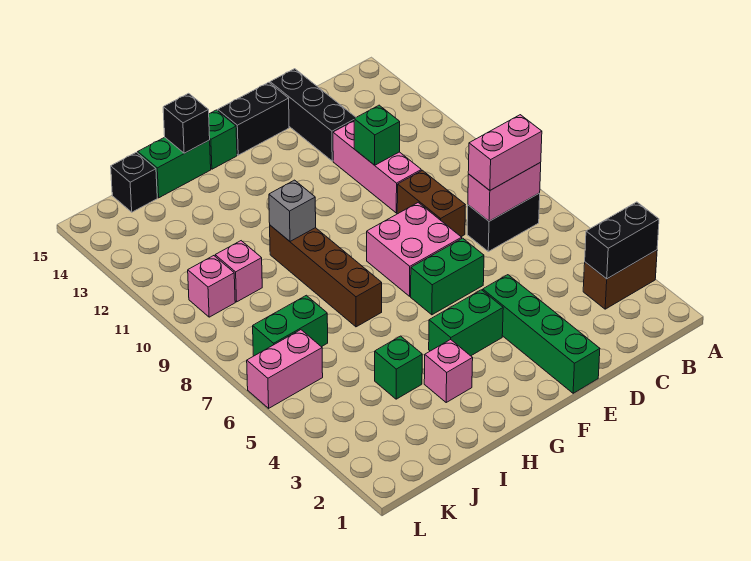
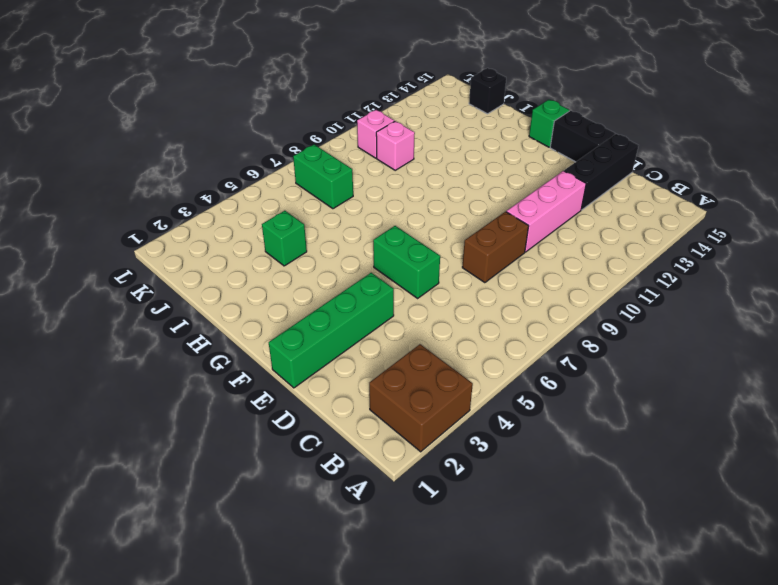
brown brick A2:B3 level 1 -> brown brick A3:B3 level 1
none -> black brick B7:C7 level 1
none -> pink brick E7:F8 level 1
none -> green brick F4:G4 level 1

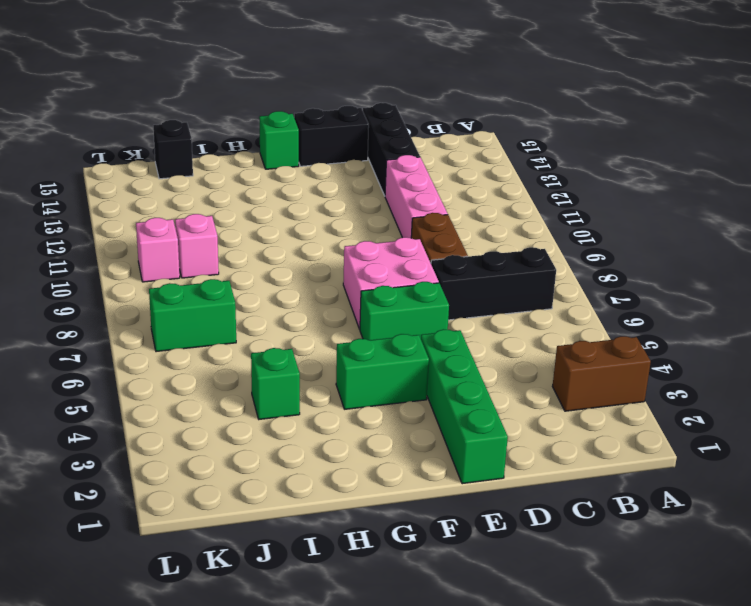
black brick B7:D7 level 1 -> black brick B7:C7 level 1
none -> pink brick H3 level 1
none -> brown brick H7:H10 level 1
none -> green brick H15:I15 level 1

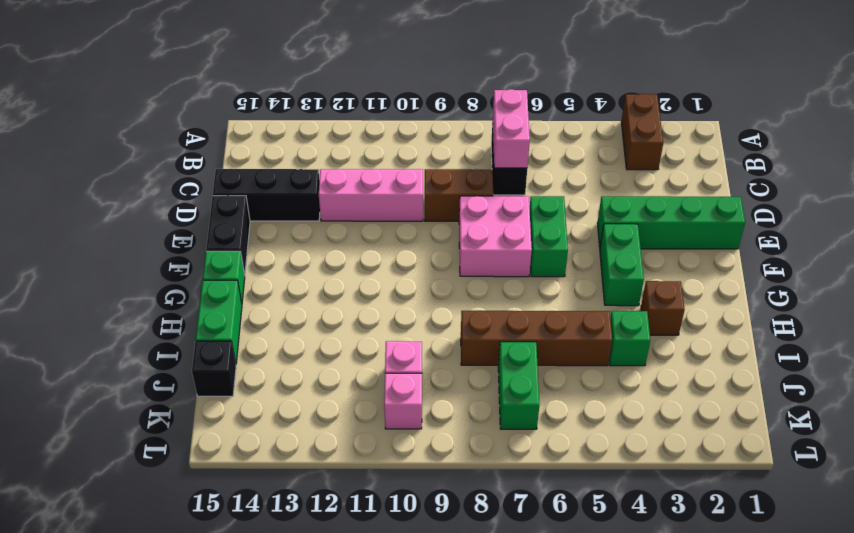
brown brick H3 level 1 -> pink brick H3 level 1
brown brick I5:I8 level 1 -> brown brick H7:H10 level 1
none -> pink brick K6:L6 level 1
none -> black brick A3:B3 level 2
none -> green brick D11 level 2

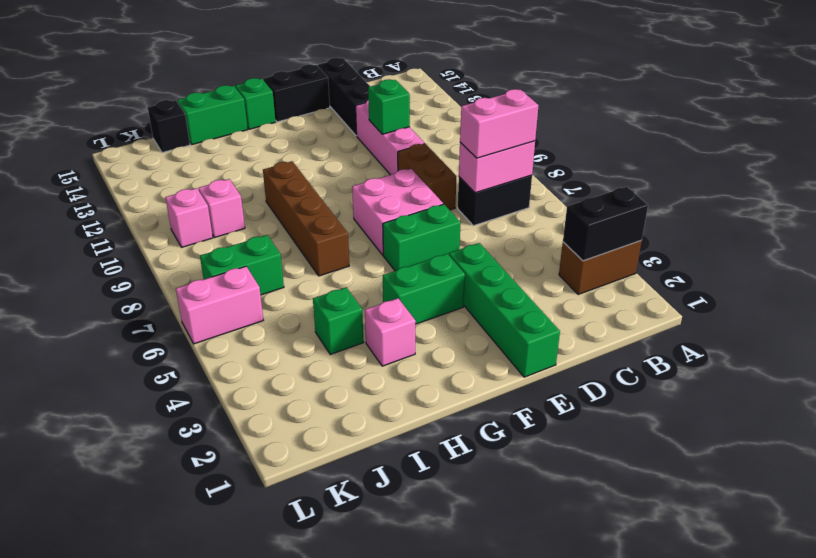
none -> grey brick H10 level 2
none -> black brick H15 level 2

